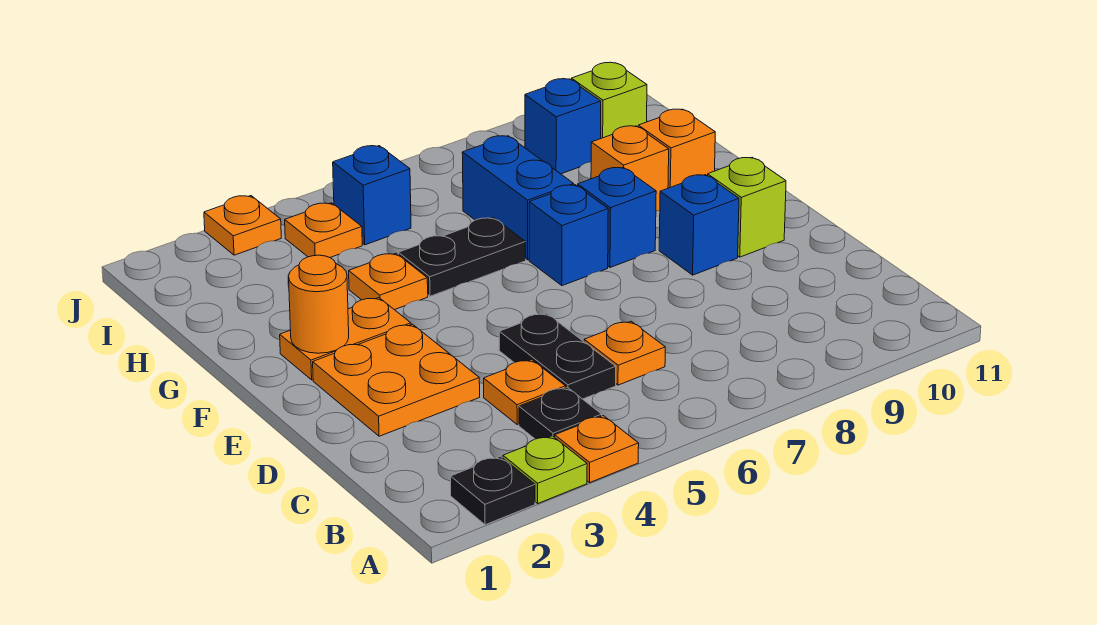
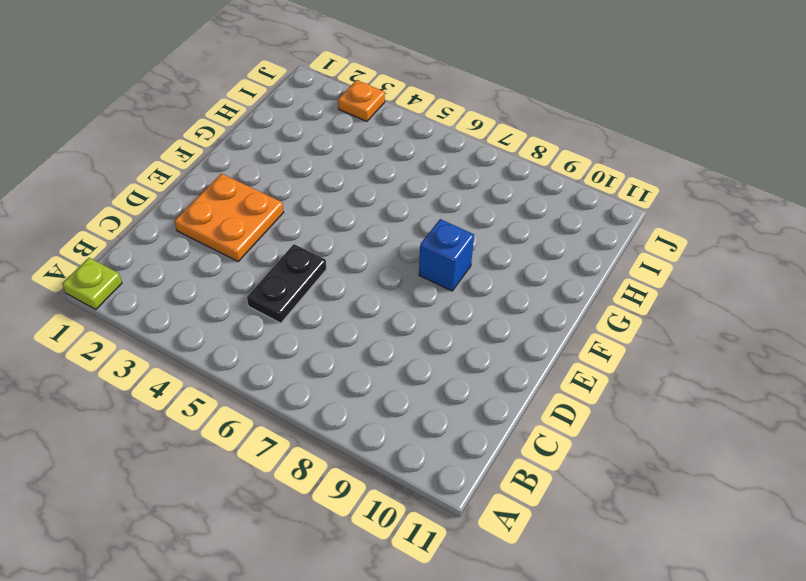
lime plate A1 level 1 -> lime plate A3 level 1
none -> black plate A2 level 1
none -> orange plate A4 level 1
none -> black plate B4 level 1

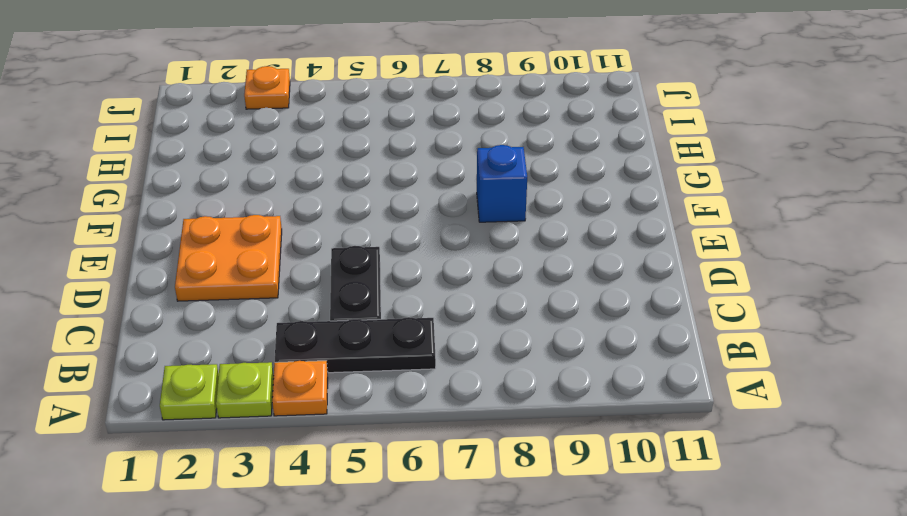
lime plate A2 level 1 -> black plate A2 level 1
black plate B4:B6 level 1 -> black plate B4 level 1
none -> orange plate C4 level 1
none -> orange plate C6 level 1
none -> blue brick E9 level 1

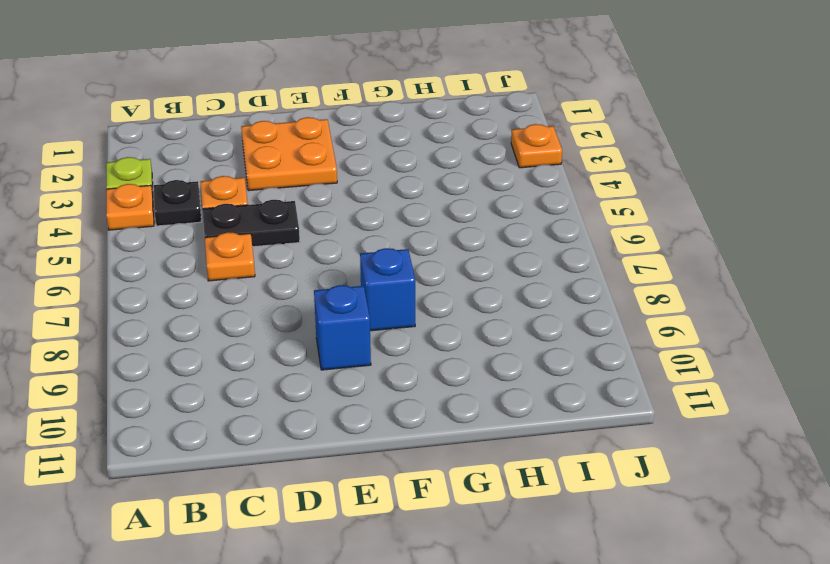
none -> black plate A2 level 1
none -> lime brick E10 level 1
none -> orange plate F2:F3 level 1

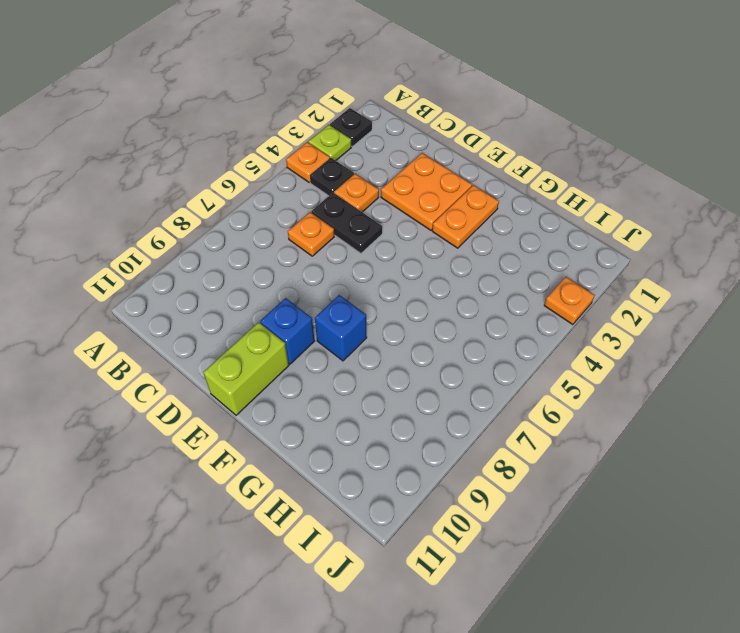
lime brick E10:E11 level 1 -> lime brick E10 level 1
none -> blue brick F7 level 1
none -> orange plate G4 level 1
none -> black plate G5:G6 level 1

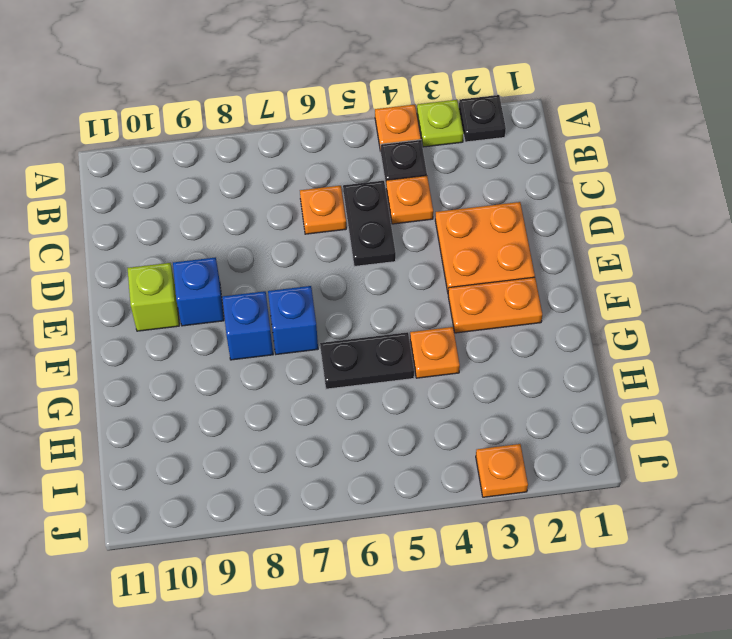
none -> blue brick G7:H7 level 1
none -> orange brick G9 level 1
none -> orange brick G10 level 1

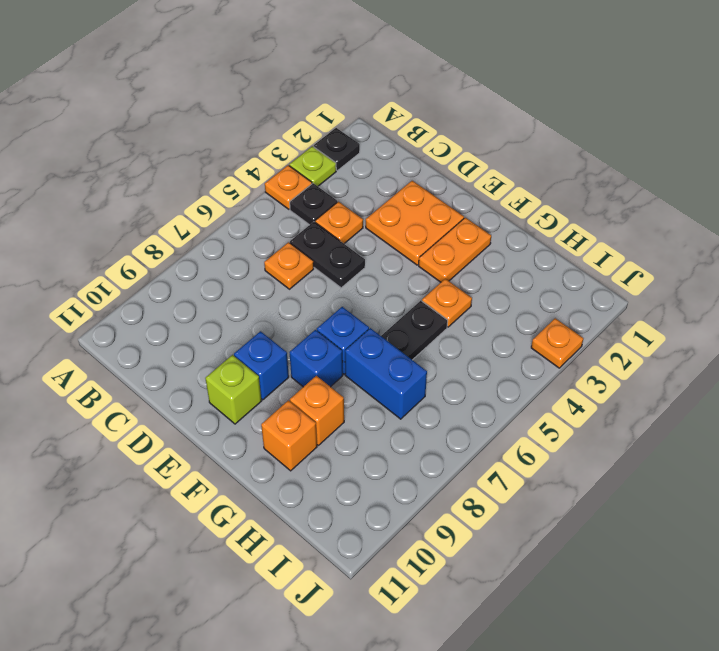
none -> orange plate I4 level 1
none -> blue brick I5 level 1
none -> blue brick I9 level 1

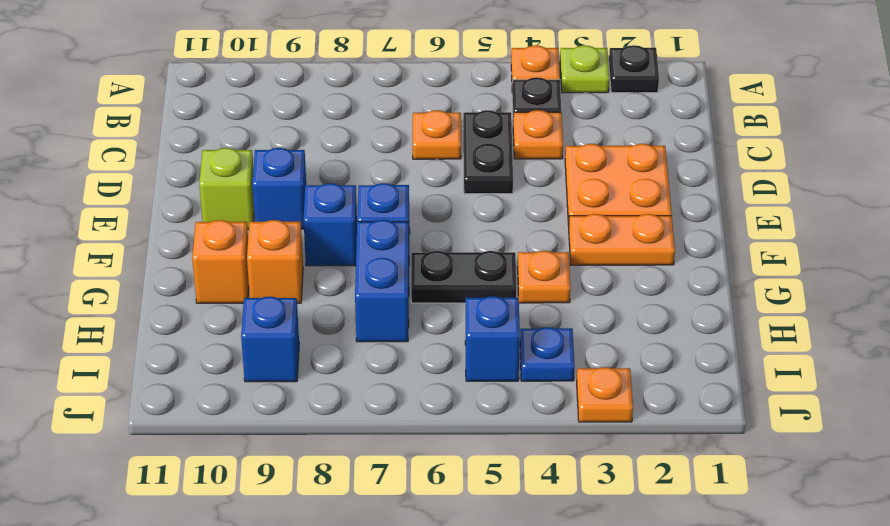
blue plate I4 level 1 -> orange plate I4 level 1
none -> lime brick I10 level 1
none -> orange round brick F2 level 2

